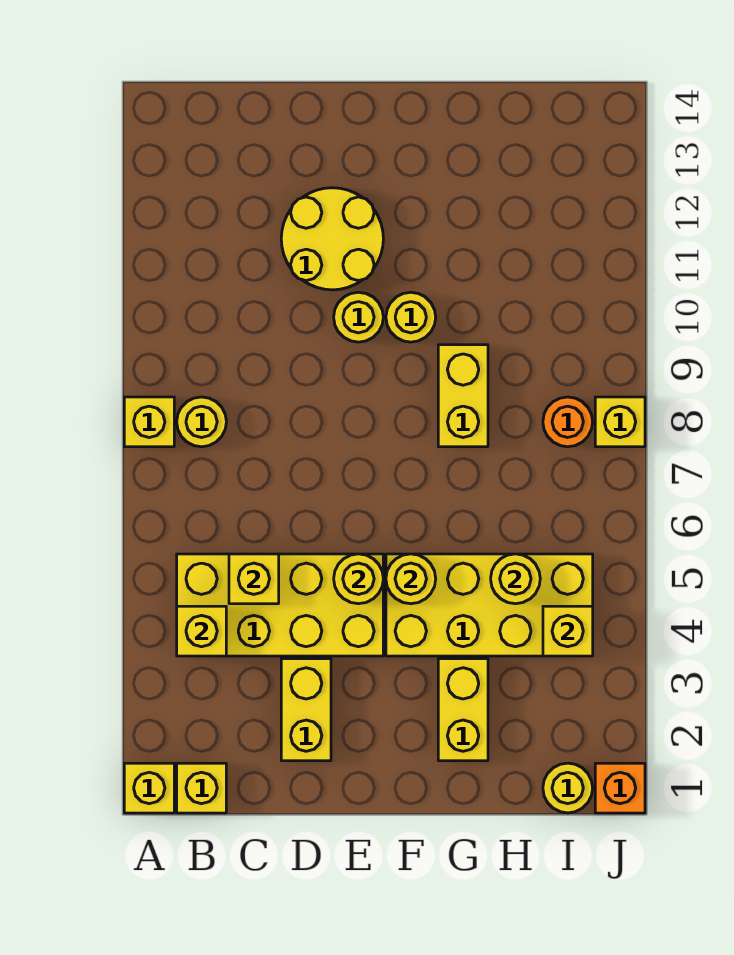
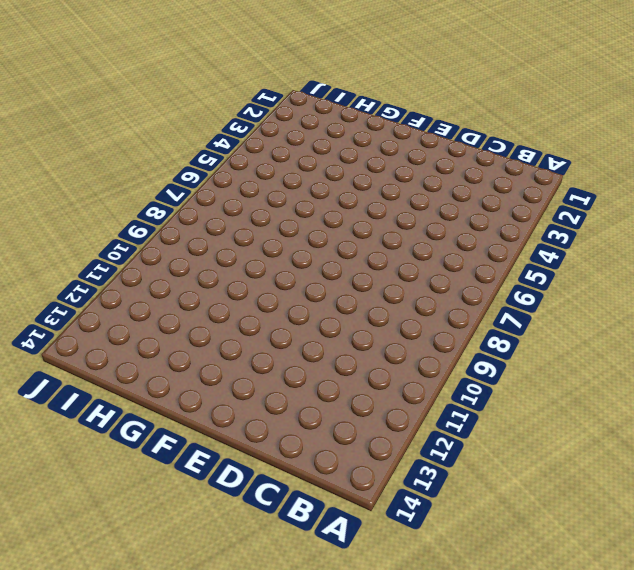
none -> yellow brick A1 level 1
none -> yellow brick A8 level 1
none -> yellow brick B1 level 1

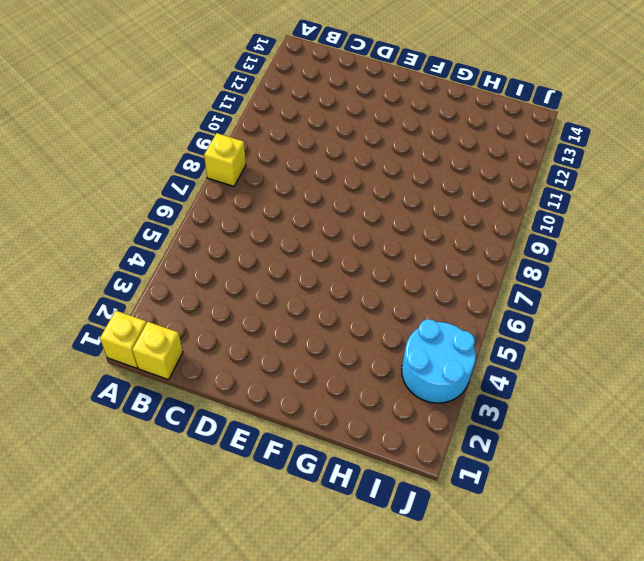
cyan round brick I3:J4 level 1 -> yellow brick F4:I5 level 1
none -> yellow brick B4:E5 level 1
none -> yellow round brick B8 level 1
none -> yellow brick D2:D3 level 1

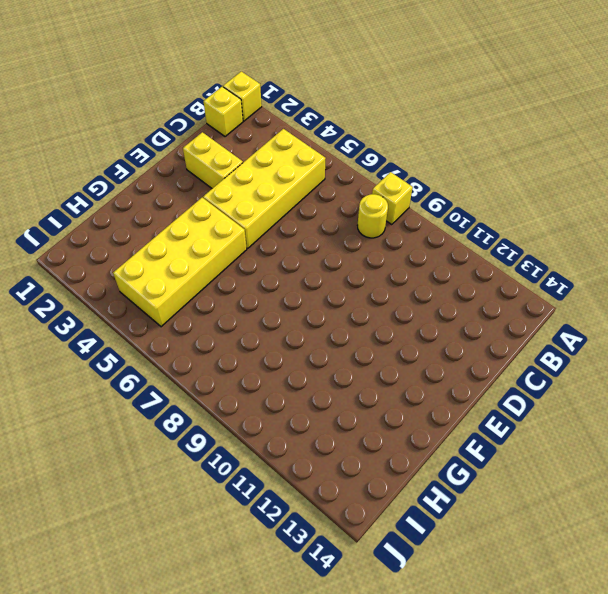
none -> yellow round brick D11:E12 level 1
none -> yellow round brick E10 level 1
none -> yellow round brick F10 level 1

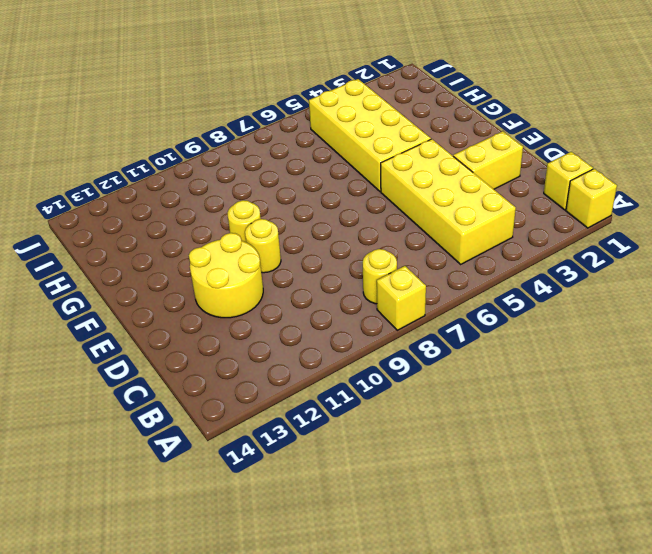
none -> yellow brick G2:G3 level 1
none -> yellow brick G8:G9 level 1
none -> yellow round brick I1 level 1

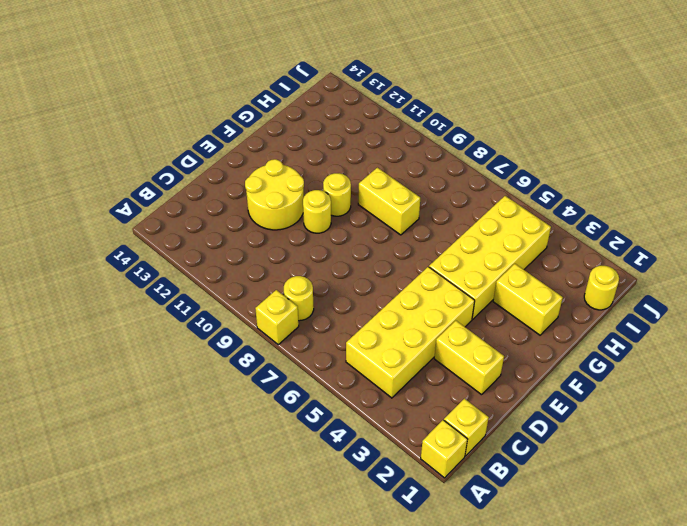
none -> orange round brick I8 level 1
none -> orange brick J1 level 1
none -> yellow brick J8 level 1

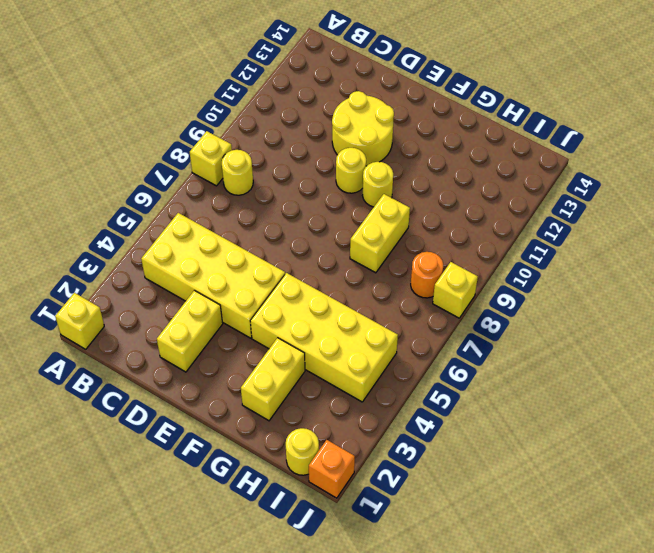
none -> yellow brick B1 level 1
none -> yellow brick B4 level 2
none -> yellow brick C5 level 2

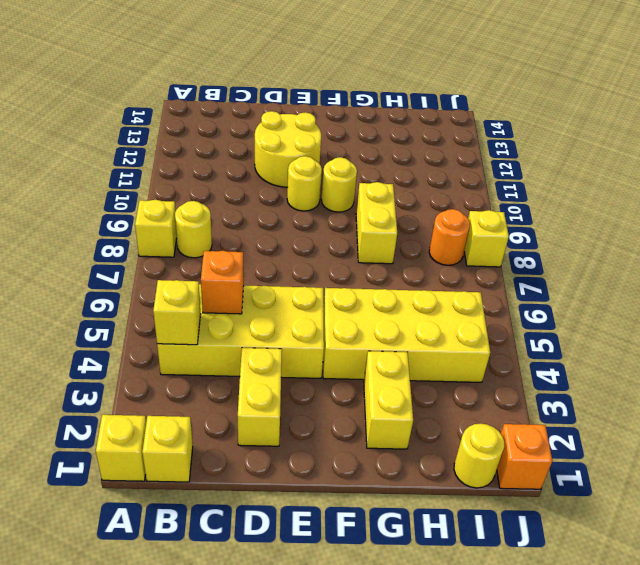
orange brick C5 level 2 -> yellow brick C5 level 2
none -> yellow round brick E5 level 2
none -> yellow round brick F5 level 2
none -> yellow round brick H5 level 2

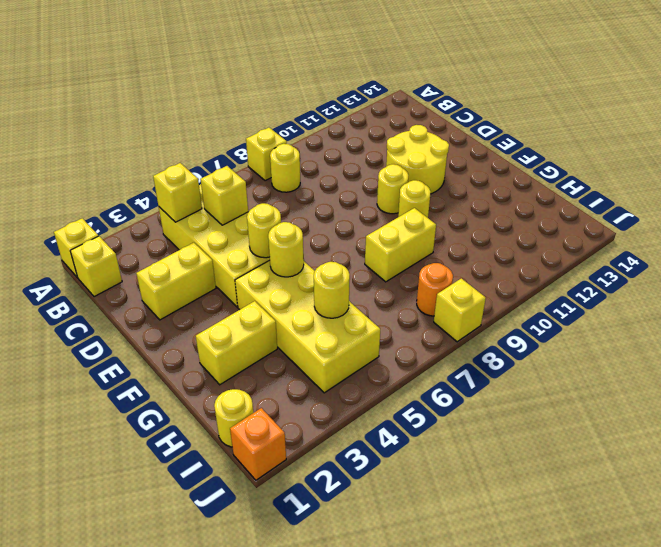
none -> yellow brick I4 level 2

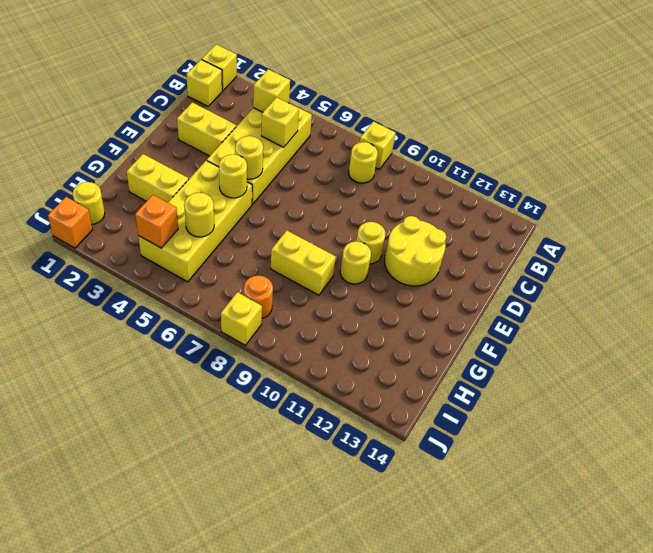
orange brick I4 level 2 -> yellow brick I4 level 2

